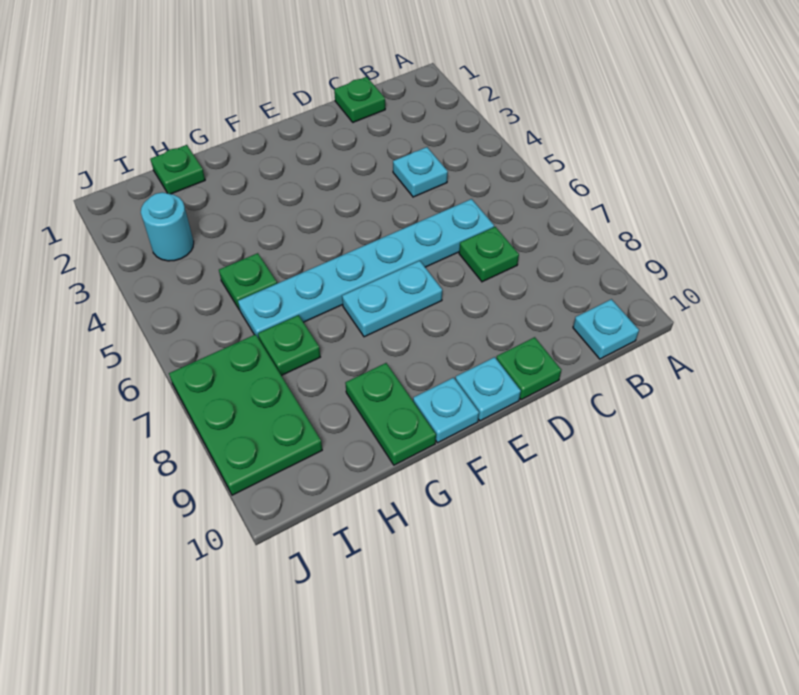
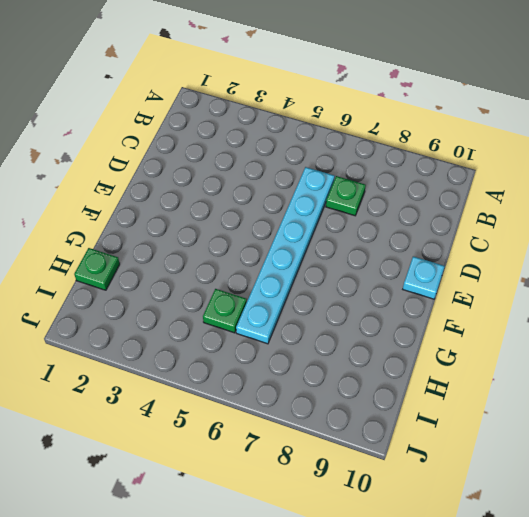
none -> cyan plate B10 level 1
none -> green plate C1 level 1
none -> cyan plate C4 level 1

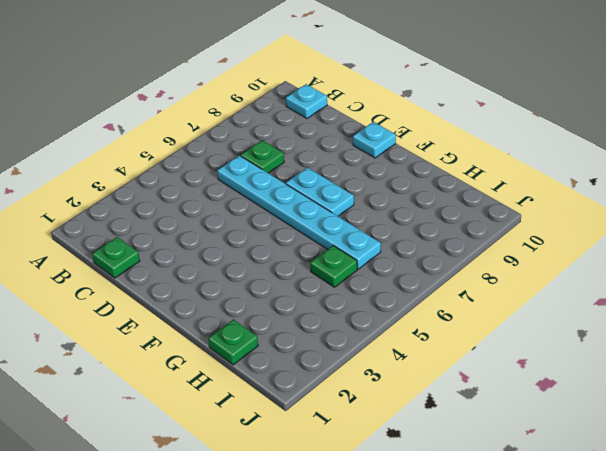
none -> cyan plate C4 level 1
none -> green plate D10 level 1
none -> cyan plate F10 level 1

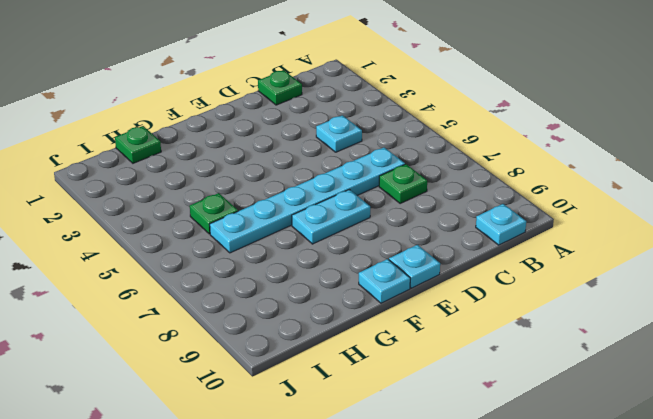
none -> green plate D10 level 1
none -> green plate G9:G10 level 1
none -> green plate H7 level 1

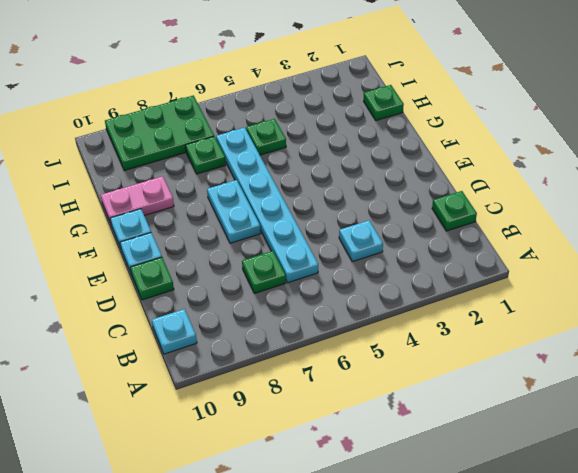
pink plate G9:G10 level 1 -> green plate G9:G10 level 1
none -> cyan round brick I3 level 1

